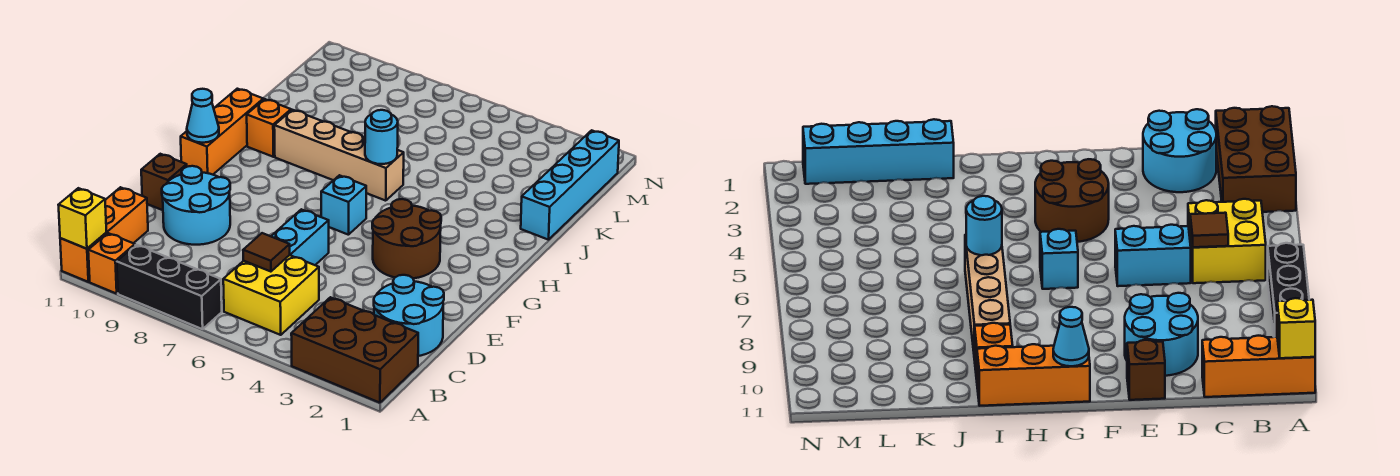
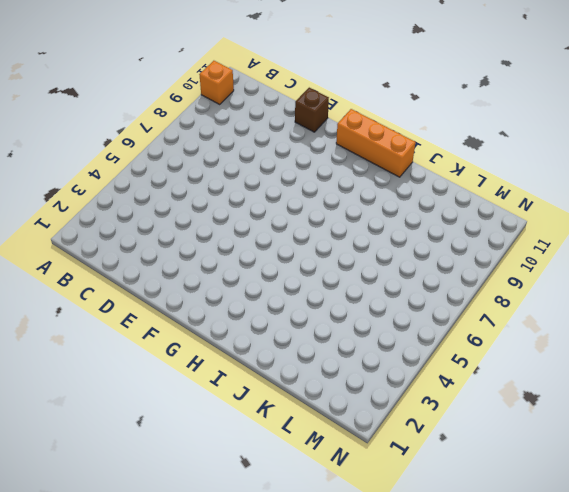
none -> brown brick A1:B3 level 1
none -> black brick A7:A9 level 1
none -> orange brick A11:C11 level 1

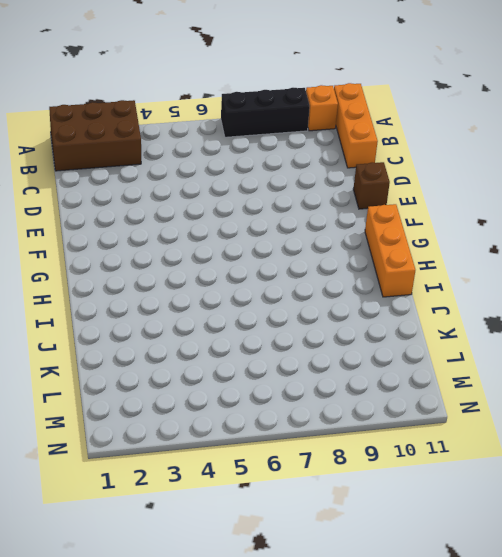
none -> yellow brick B5:C6 level 1
none -> cyan round brick C1:D2 level 1
none -> cyan brick D6:E6 level 1

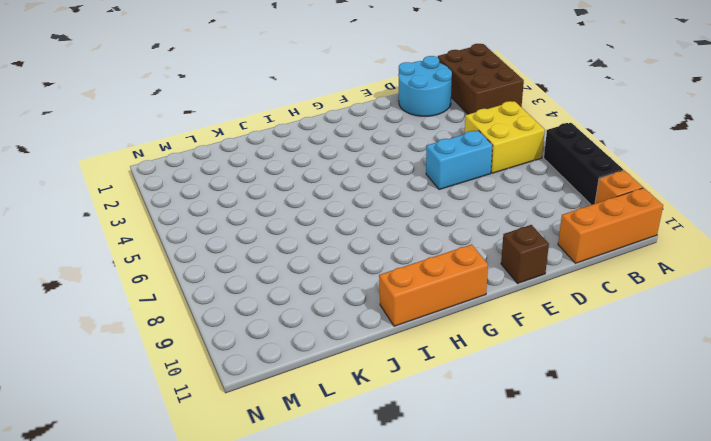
none -> cyan round brick D9:E10 level 1
none -> brown round brick F3:G4 level 1
none -> cyan brick G6 level 1

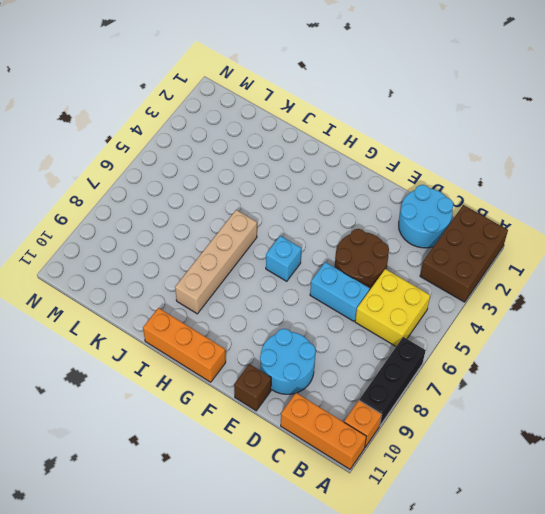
brown round brick D4:E5 level 1 -> brown round brick F3:G4 level 1
none -> orange brick I10 level 1
none -> cyan brick J1:M1 level 1
none -> yellow brick A11 level 2

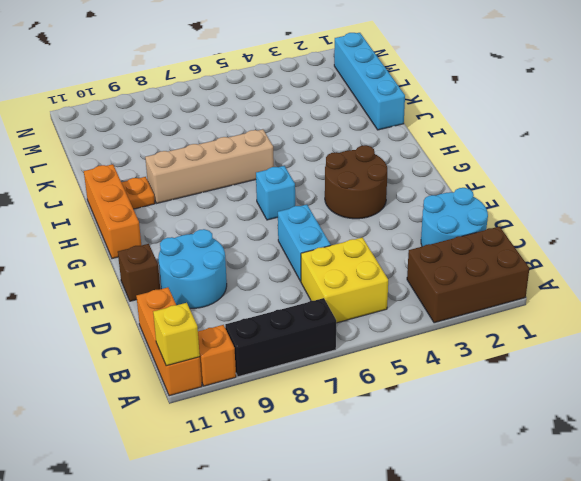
orange plate I10 level 1 -> orange brick I10 level 1
none -> brown tile C6 level 2
none -> cyan cone G11 level 2
none -> cyan round brick I6 level 2

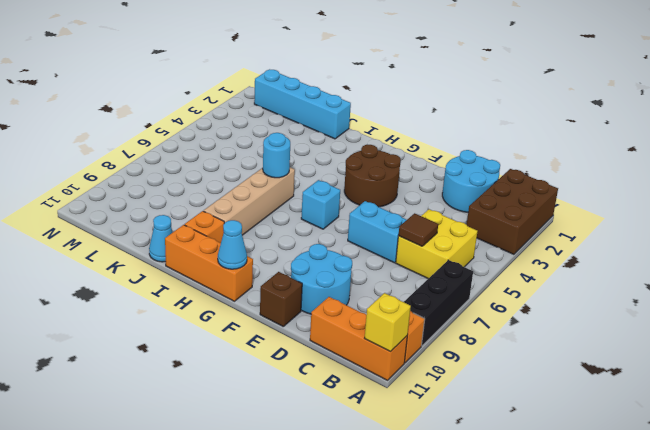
cyan cone J11 level 1 -> none

